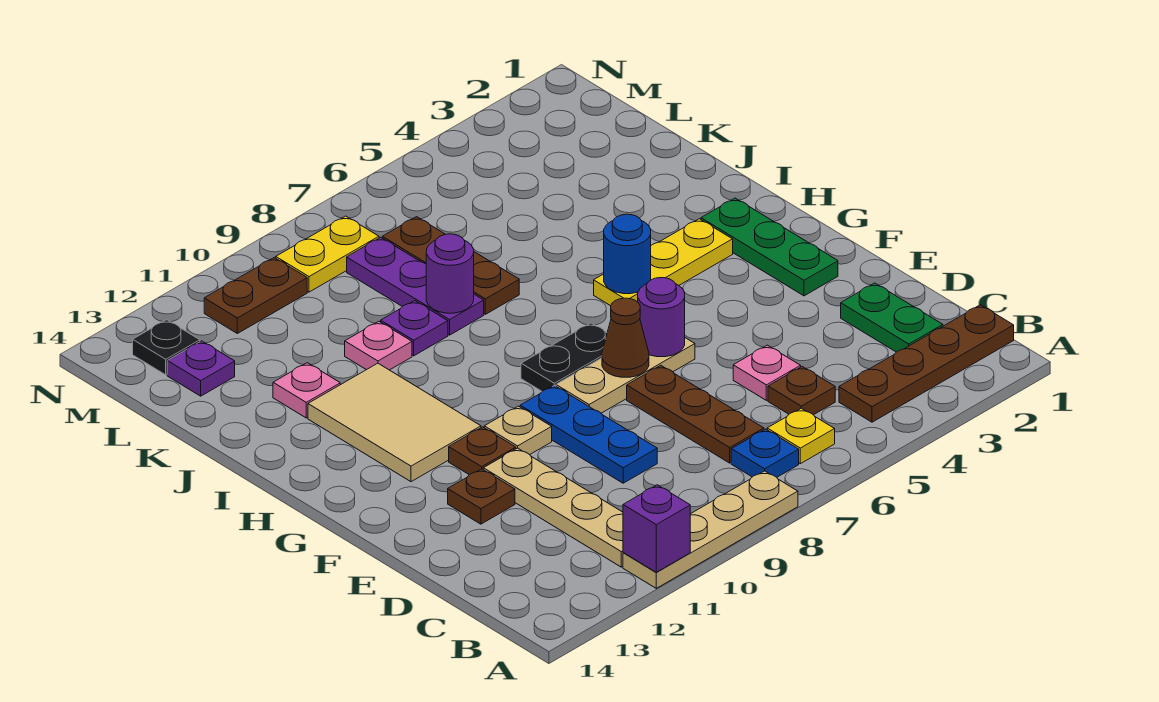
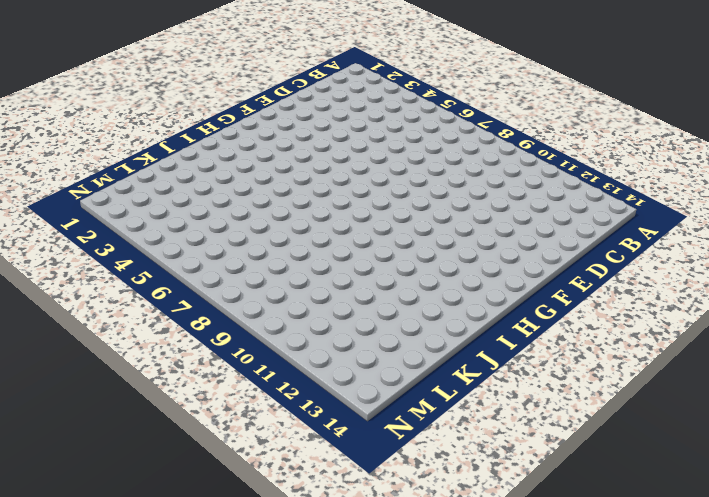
none -> tan plate A8:A11 level 1
none -> brown plate B1:B4 level 1
none -> yellow plate B6 level 1
none -> blue plate B7 level 1

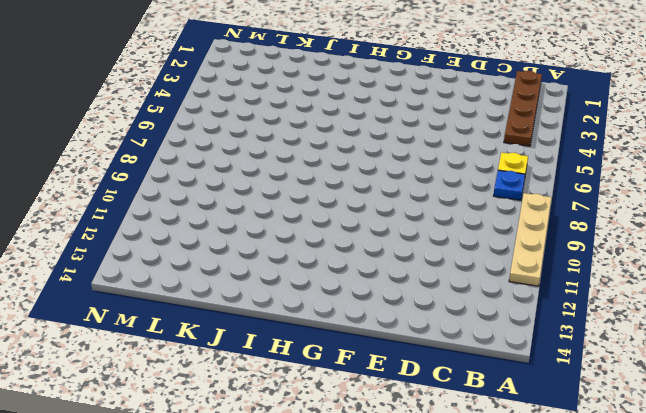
none -> tan plate B11:E11 level 1
none -> green plate C2:D2 level 1
none -> brown plate C5 level 1
none -> brown plate C7:E7 level 1

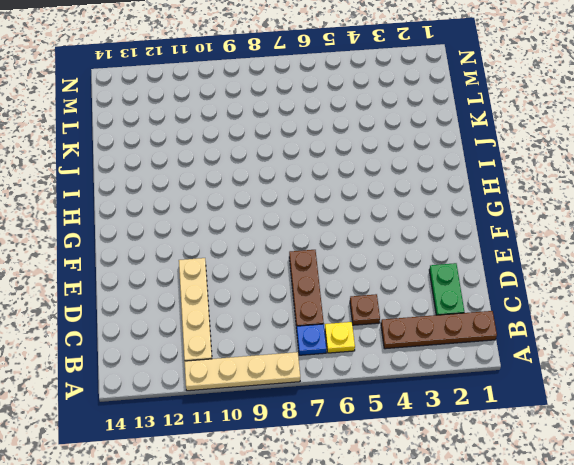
none -> pink plate D5 level 1
none -> blue plate D9:F9 level 1
none -> brown plate E12 level 1
none -> green plate F2:H2 level 1

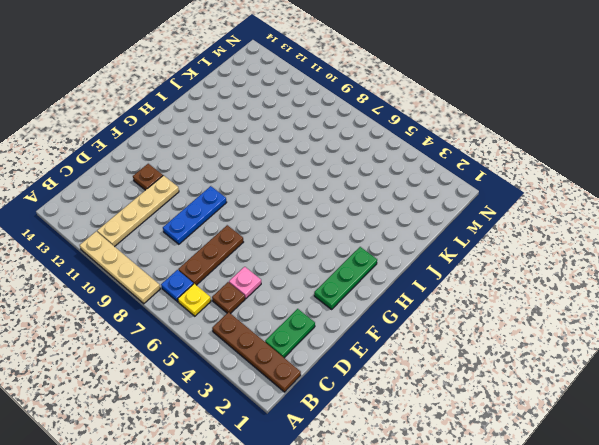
none -> tan plate F6:F8 level 1
none -> tan plate F10 level 1
none -> brown plate F11 level 1
none -> black plate G7:G8 level 1

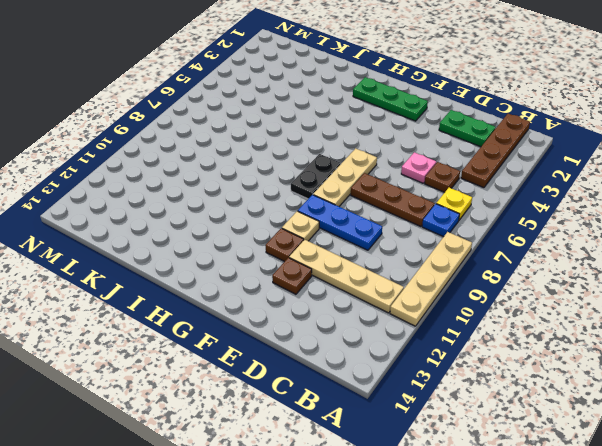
none -> tan tile G11:I12 level 1
none -> yellow plate H3:H5 level 1
none -> brown plate J7:L7 level 1
none -> purple plate J8:L8 level 1

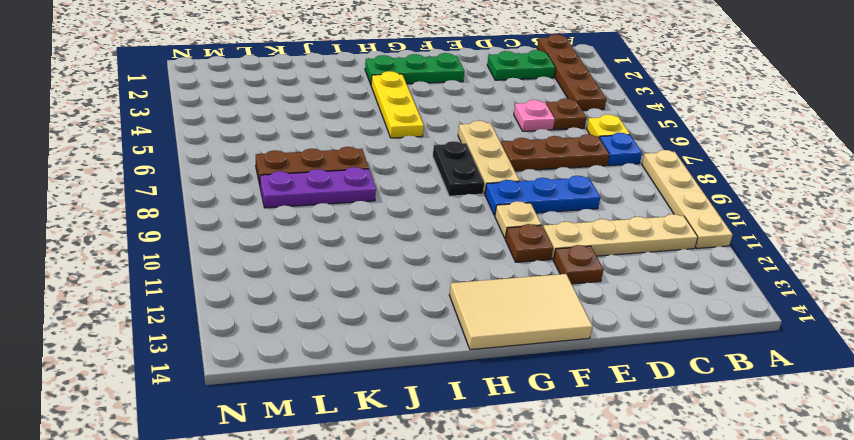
tan tile F13:H14 level 1 -> tan tile G11:I12 level 1
none -> purple plate J9 level 1
none -> pink plate J10 level 1
none -> pink plate J12 level 1
none -> purple plate L13 level 1

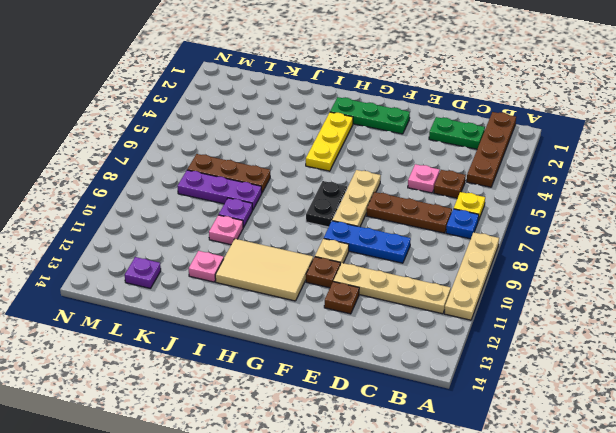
none -> yellow plate M8:M9 level 1
none -> brown plate M10:M11 level 1
none -> black plate M13 level 1
none -> purple brick A11 level 2

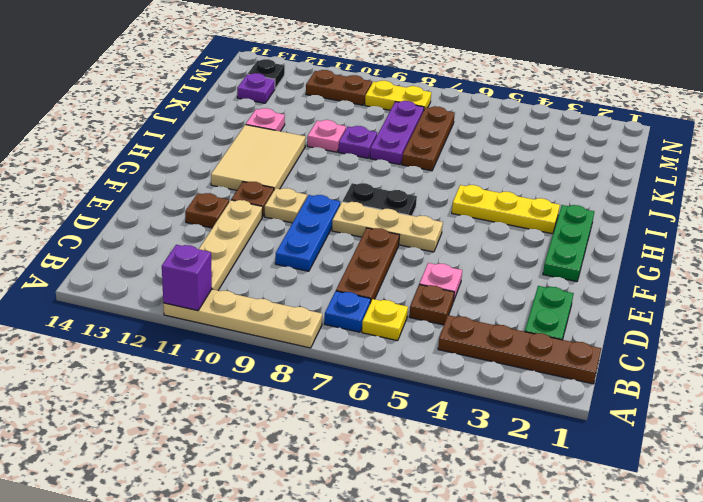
none -> purple round brick F6 level 2
none -> brown cone F7 level 2
none -> blue round brick H5 level 2
none -> purple round brick J8 level 2

